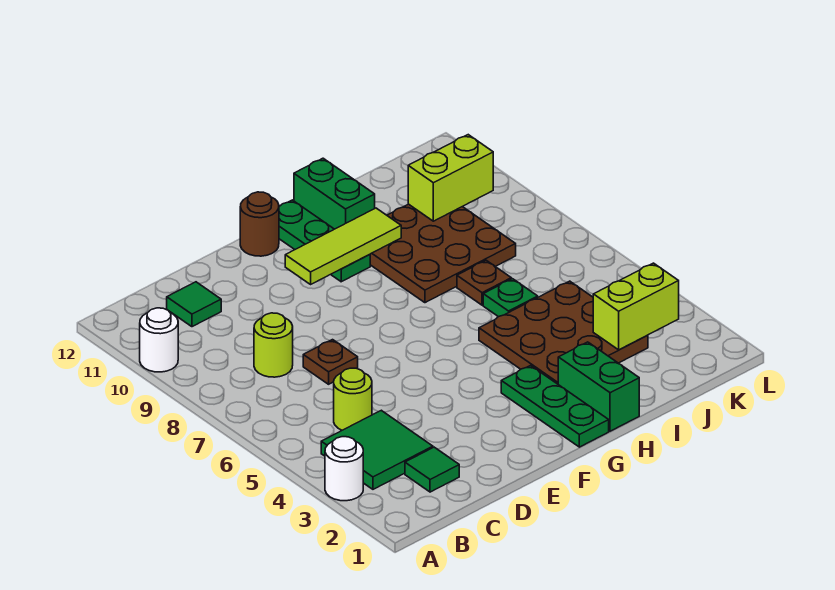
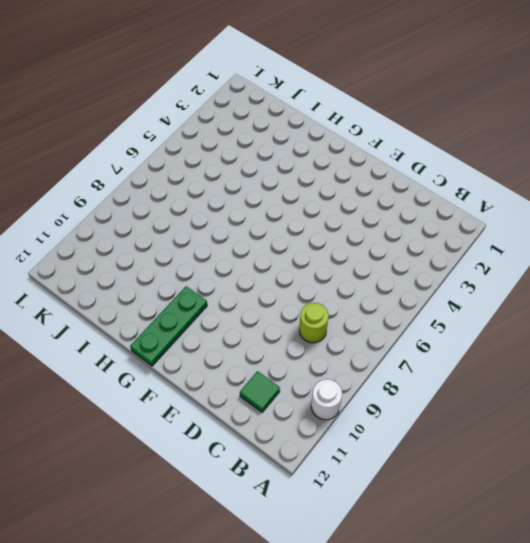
none -> white round brick A3 level 1
none -> green tile B3:C4 level 1
none -> green tile C2 level 1

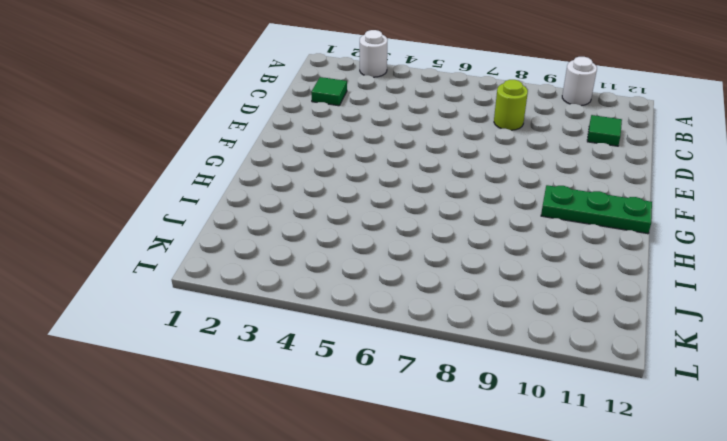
none -> green tile B3:C4 level 1
none -> lime round brick C5 level 1
none -> brown plate D7 level 1

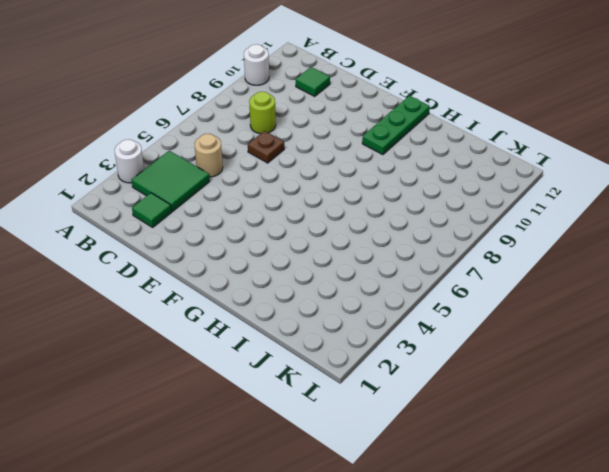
tan round brick C5 level 1 -> lime round brick C5 level 1
none -> brown round brick F12 level 1
none -> green plate G1:G3 level 1
none -> green brick H1:H2 level 1

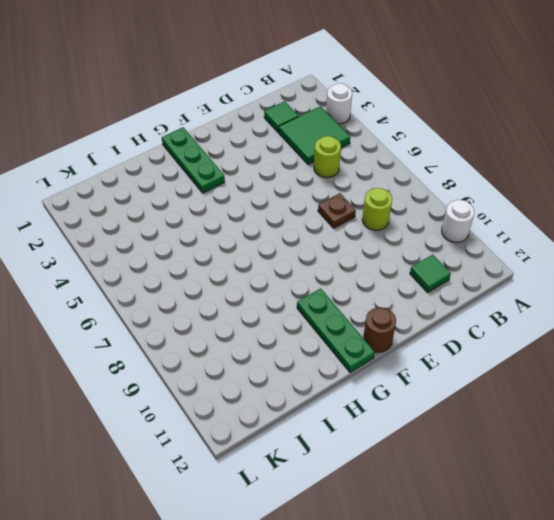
none -> green brick H1:H2 level 1
none -> brown plate H3:J5 level 1
none -> brown plate H8:J10 level 1

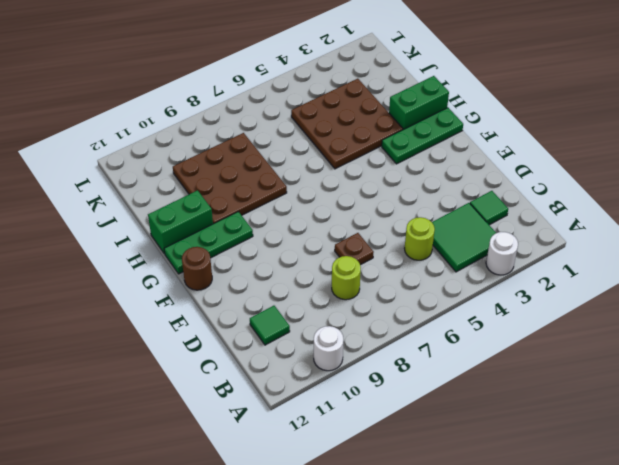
none -> green plate I6 level 1
none -> brown plate I7 level 1
none -> lime tile F10:H10 level 2

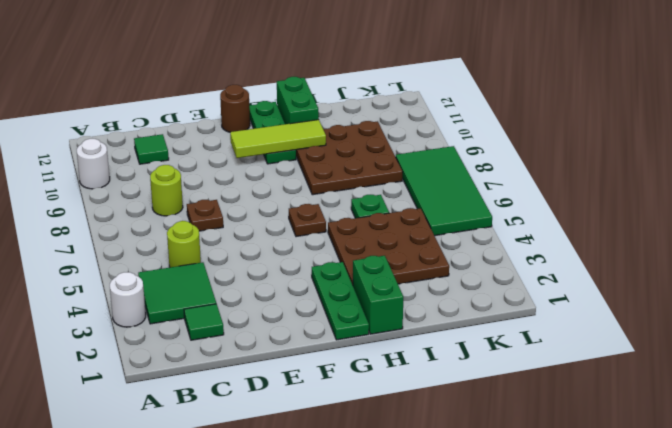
brown plate G6 level 1 -> brown plate I7 level 1
green tile K5:L8 level 1 -> none
none -> lime brick J3:K3 level 2
none -> lime brick J10:K10 level 2

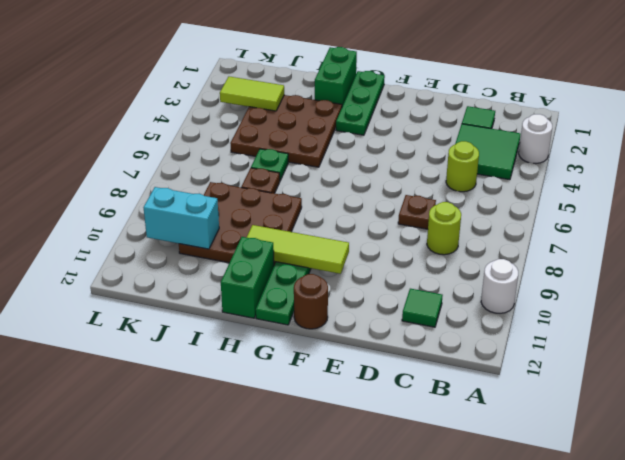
lime tile J3:K3 level 2 -> lime brick J3:K3 level 2
cyan brick J10:K10 level 2 -> lime brick J10:K10 level 2

